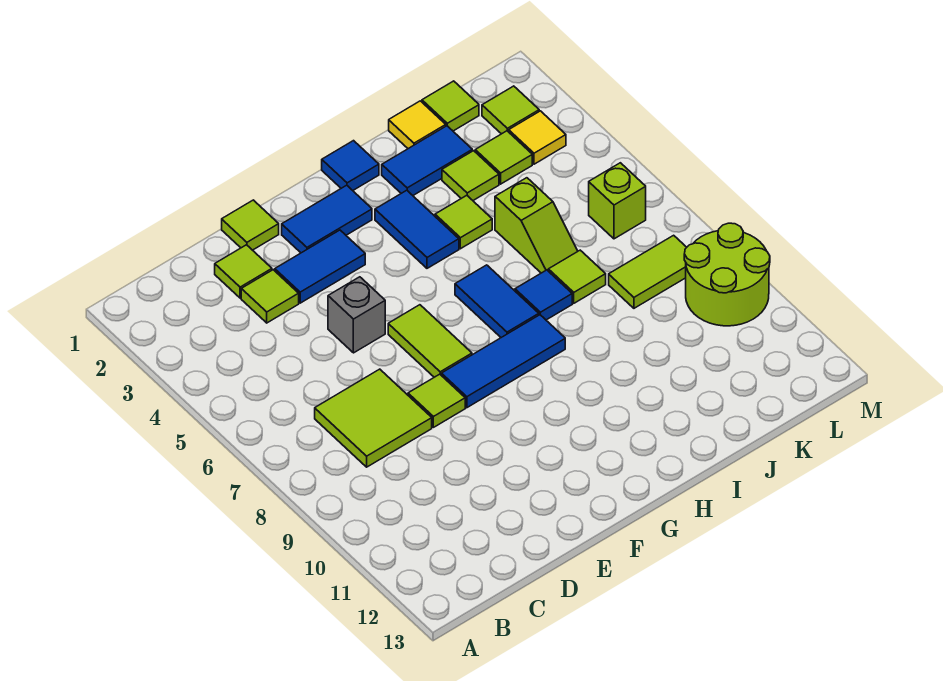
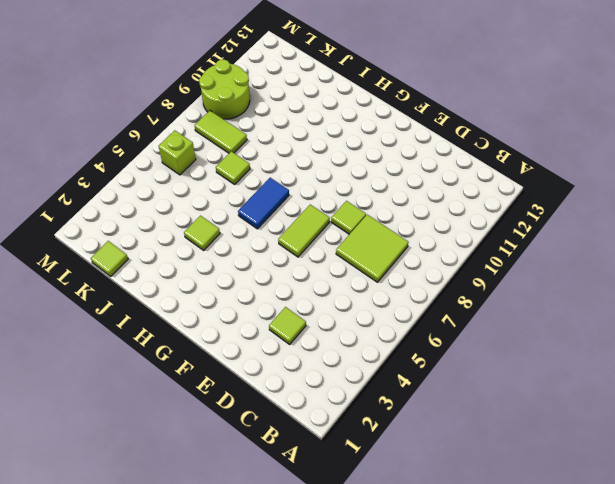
none -> lime tile D2 level 1
none -> lime tile E1 level 1
none -> blue tile E3:F3 level 1

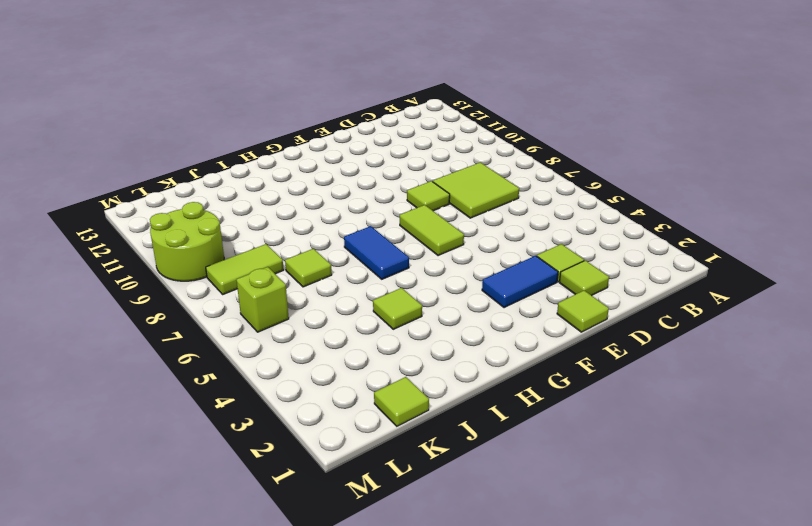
none -> grey brick E5 level 1
none -> blue tile F2:G2 level 1
none -> blue tile F8:H8 level 1

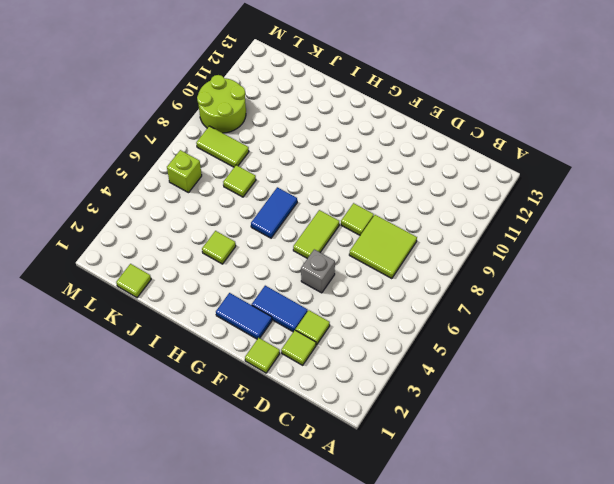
none -> blue tile F8:H8 level 1
none -> blue tile H1 level 1
none -> blue tile H3:H4 level 1

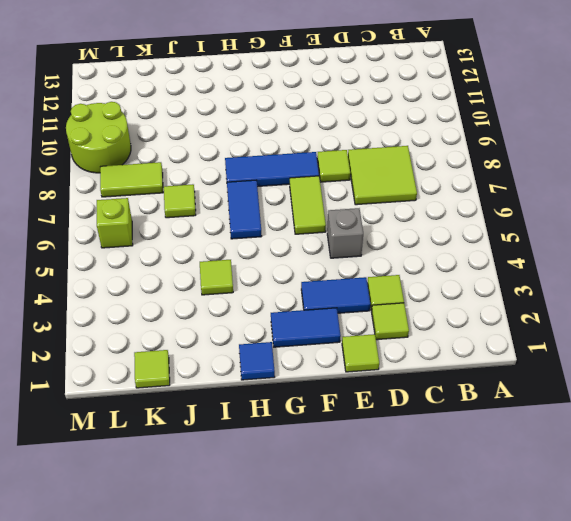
none -> blue tile H3:H4 level 1
none -> blue tile I2:J2 level 1
none -> blue tile I7 level 1

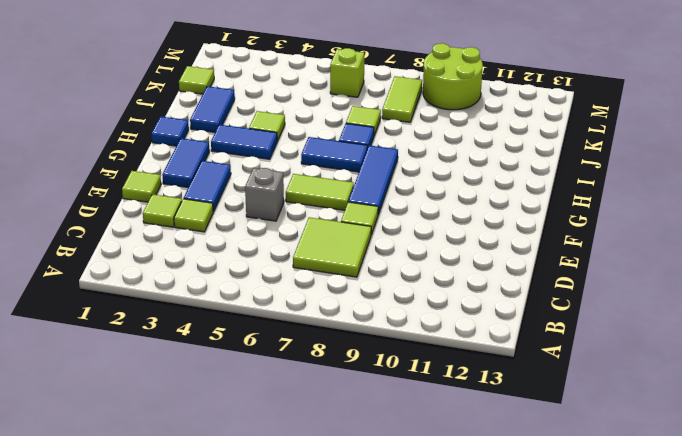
none -> yellow tile J1 level 1
none -> lime tile J3 level 1
none -> lime slope J5:J6 level 1 top 5

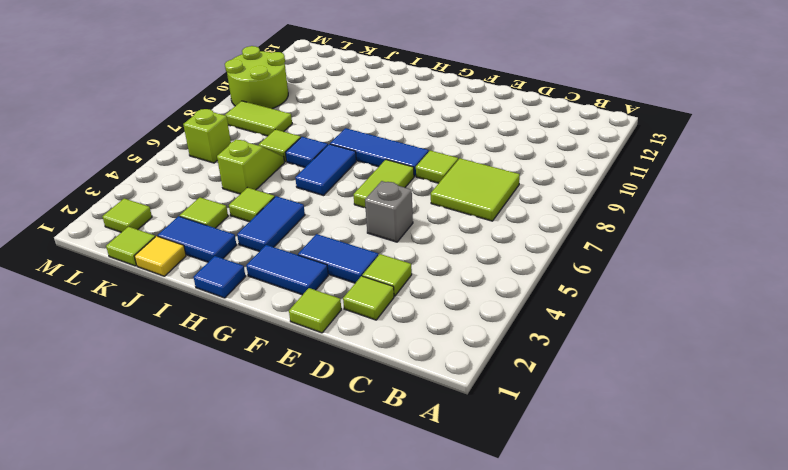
none -> lime tile K3 level 1
none -> yellow tile L3 level 1

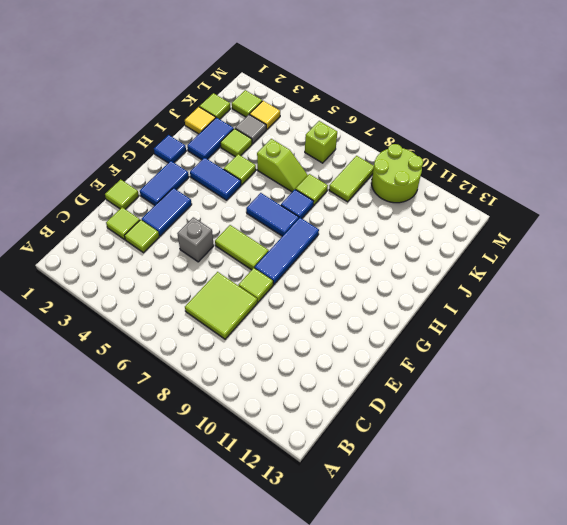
grey tile K3 level 1 -> lime tile K3 level 1

